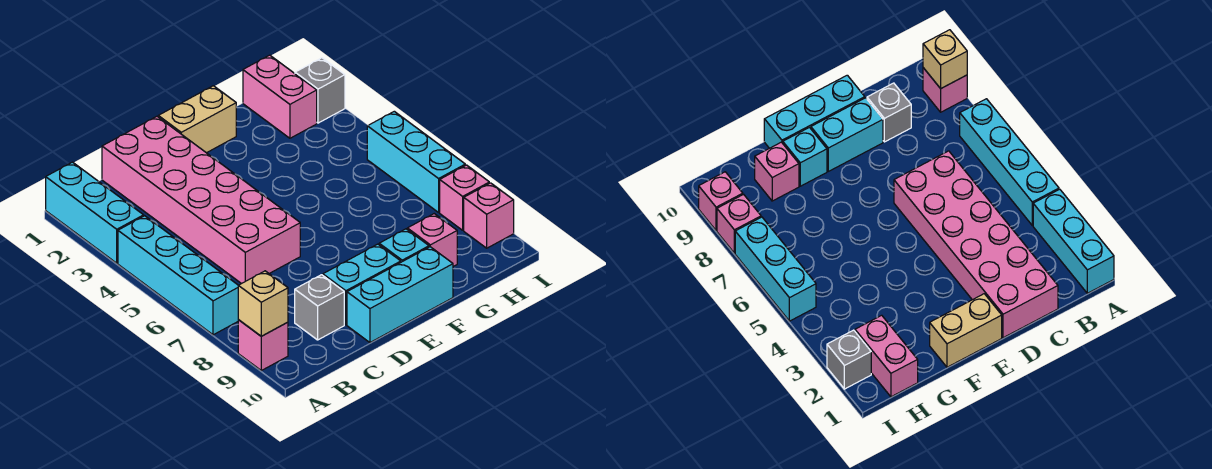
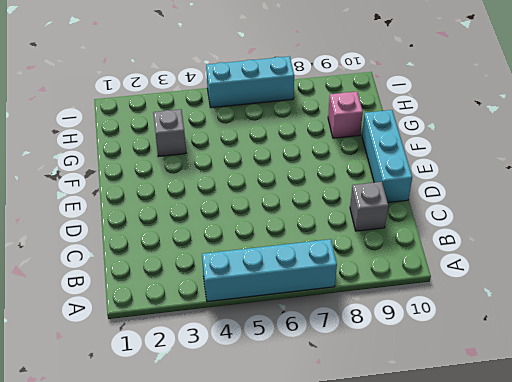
grey brick G3 level 1 -> grey brick I2 level 1
none -> cyan brick A1:A3 level 1
none -> pink brick A9 level 1
none -> pink brick C1:D6 level 1

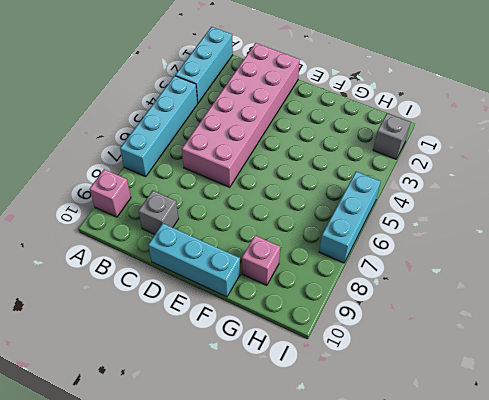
none -> cyan brick D9:E9 level 1
none -> tan brick E1:F1 level 1
none -> cyan brick F9 level 1

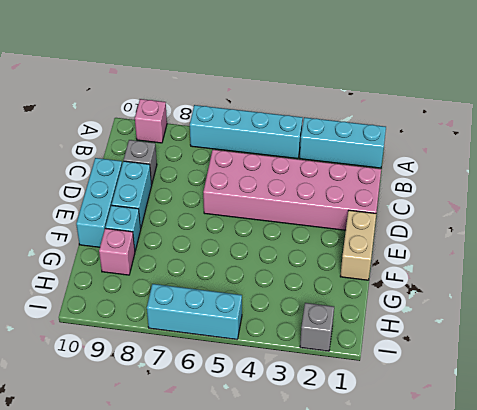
none -> pink brick H1:H2 level 1
none -> pink brick I8 level 1
none -> pink brick I9 level 1

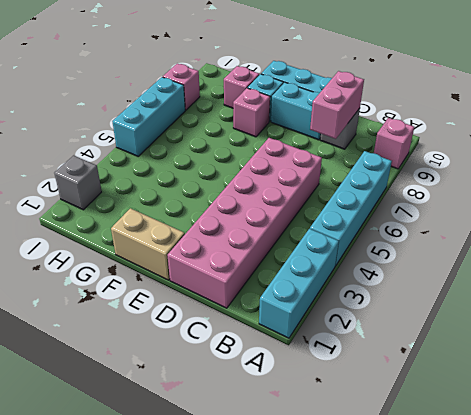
pink brick C8:C9 level 2 -> pink brick H1:H2 level 1
pink brick F8 level 1 -> pink brick I9 level 1
none -> tan brick A9 level 2

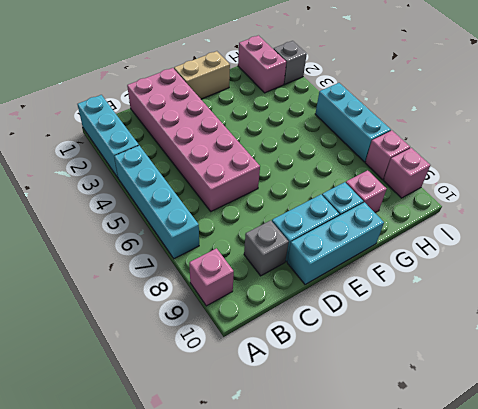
none -> tan brick A9 level 2

